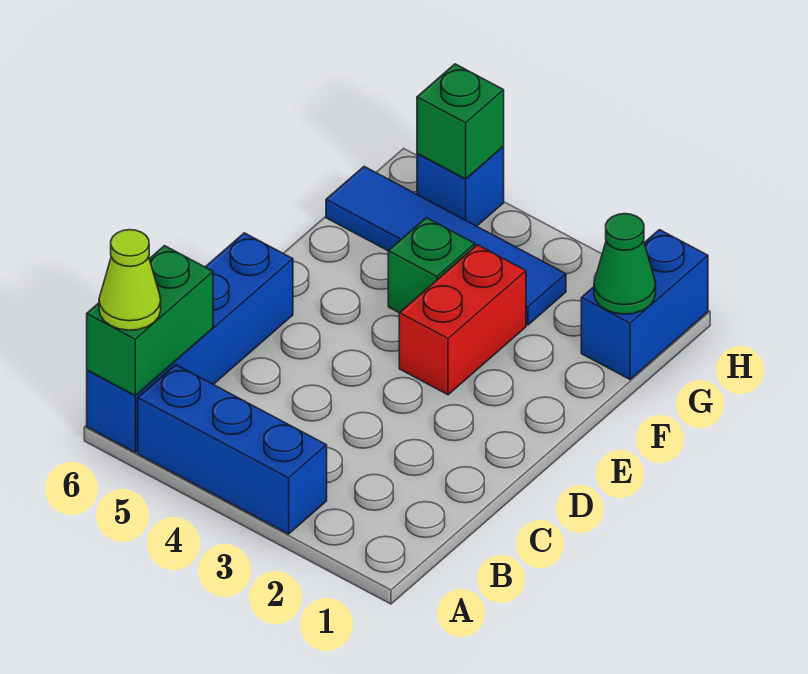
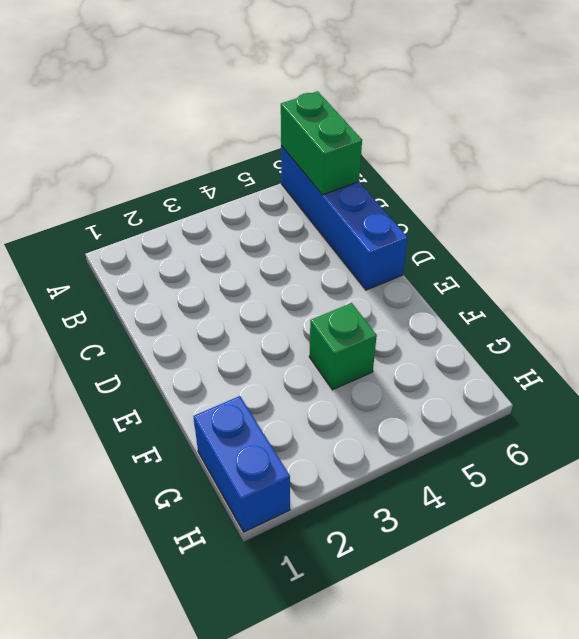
none -> blue brick A3:A5 level 1
none -> red brick E3:F3 level 1

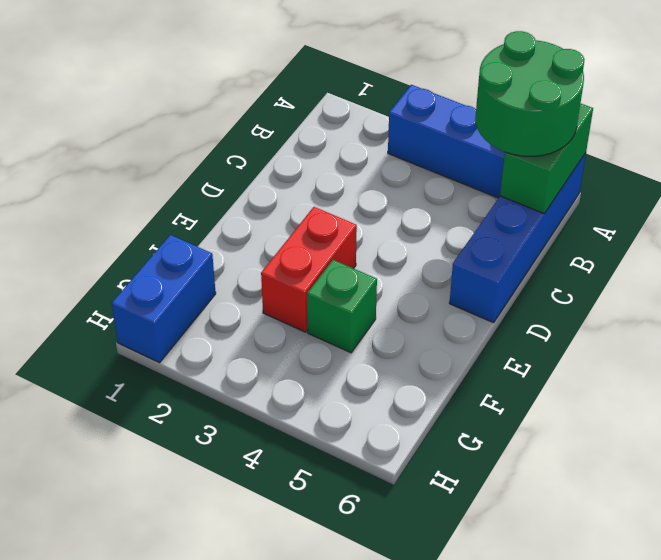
green round brick A5:B6 level 3 -> lime cone A6 level 3
none -> blue tile G3:G6 level 1
none -> blue brick H5 level 1

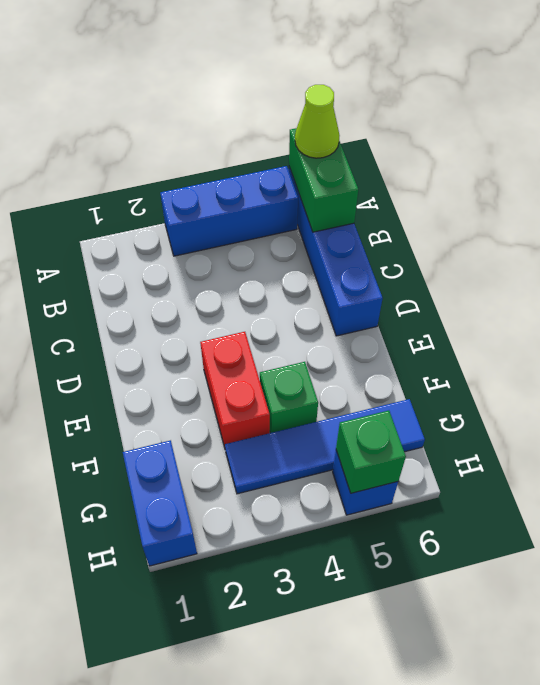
none -> green cone G1 level 2

